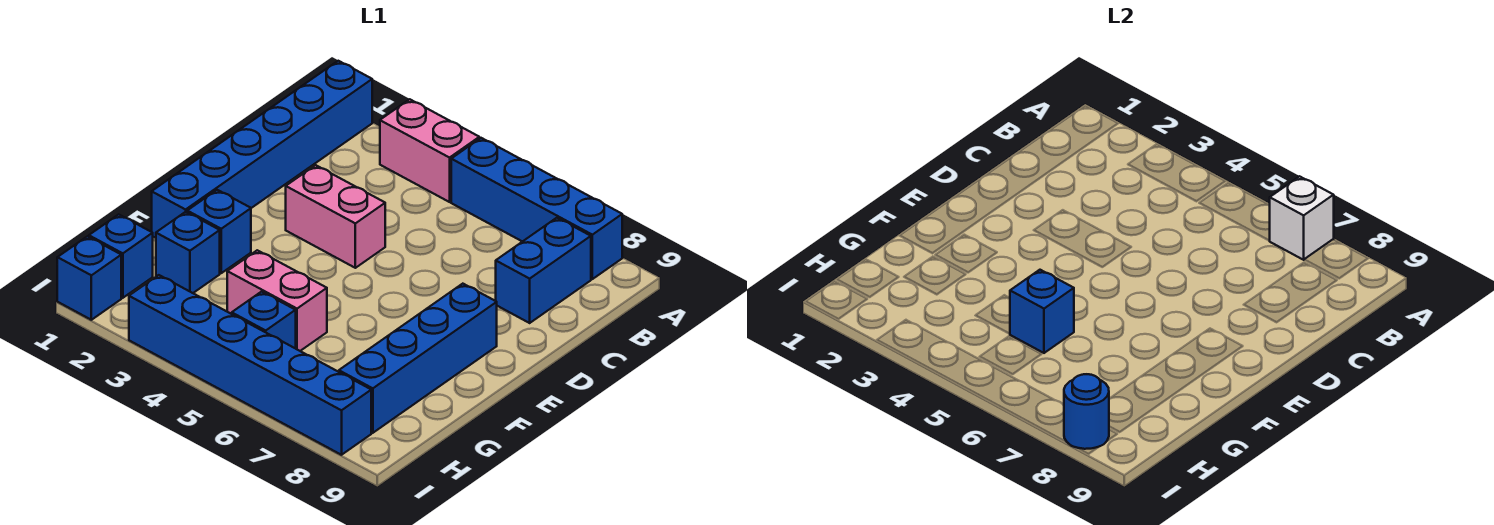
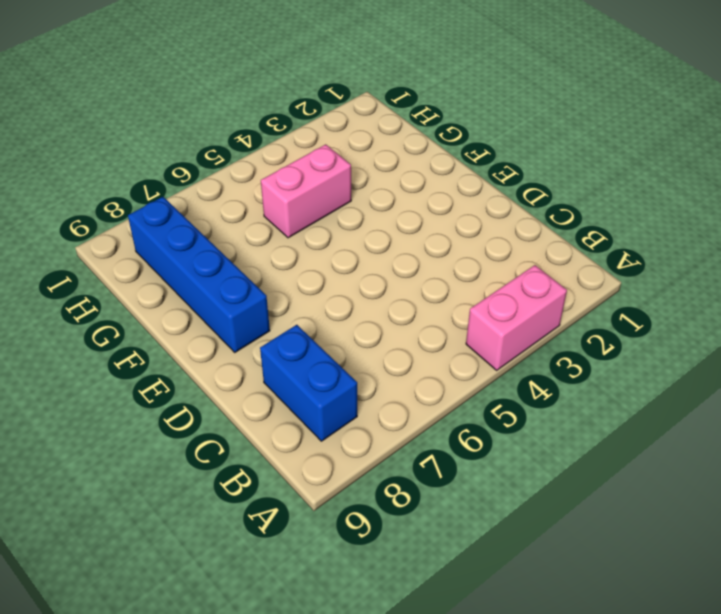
none -> blue brick A1:F1 level 1
none -> blue brick A5:A8 level 1
none -> pink brick D3:D4 level 1

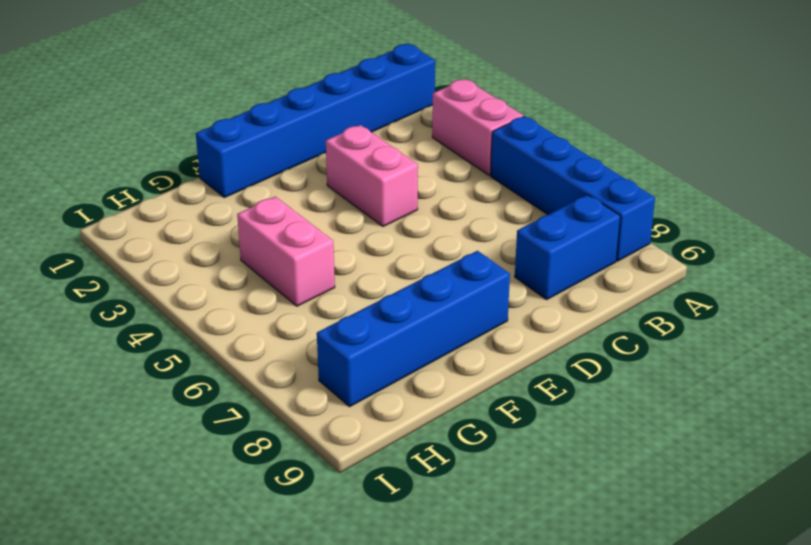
none -> blue brick F2 level 1
none -> blue brick G2 level 1
none -> blue brick H1 level 1

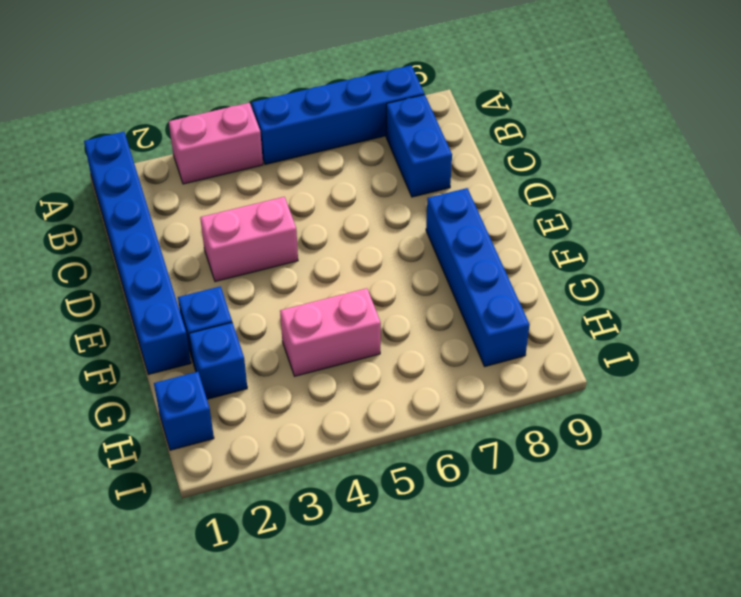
none -> blue brick H5 level 1
none -> blue brick I1 level 1
none -> blue brick I3:I8 level 1

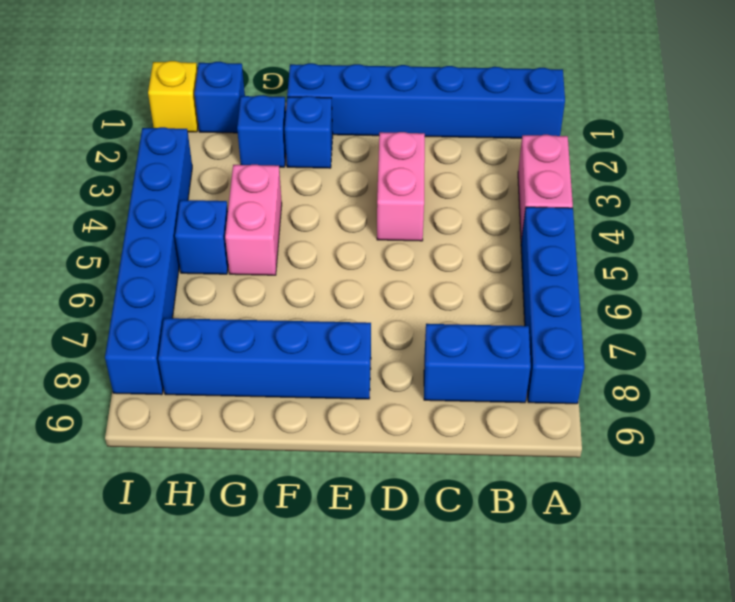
yellow brick I1 level 1 -> blue brick I1 level 1
none -> white brick A7 level 2
none -> blue brick G5 level 2
none -> blue round brick I8 level 2

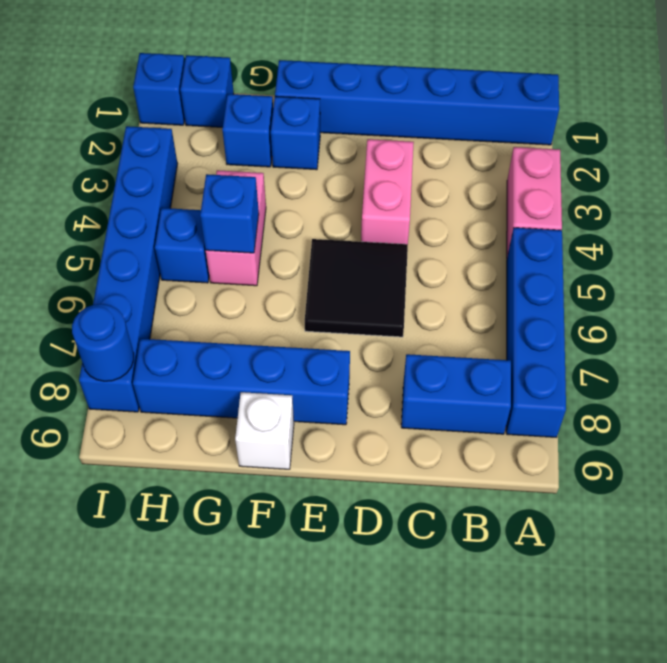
black tile D5:E6 level 1 -> none
white brick F9 level 1 -> white brick A7 level 2

